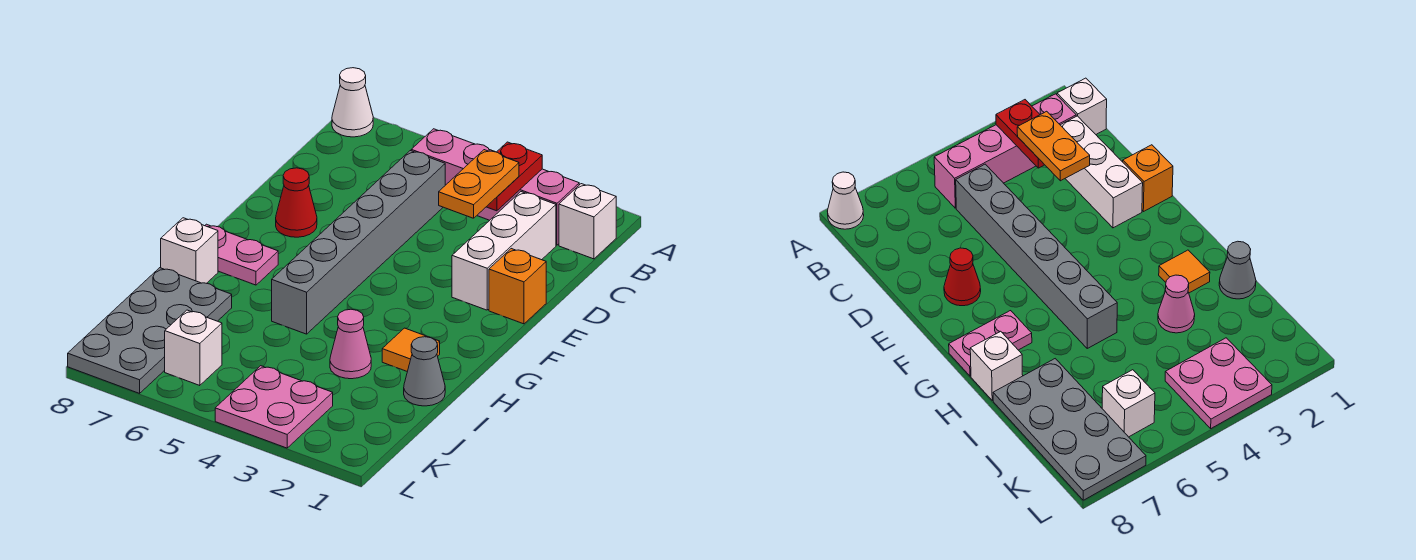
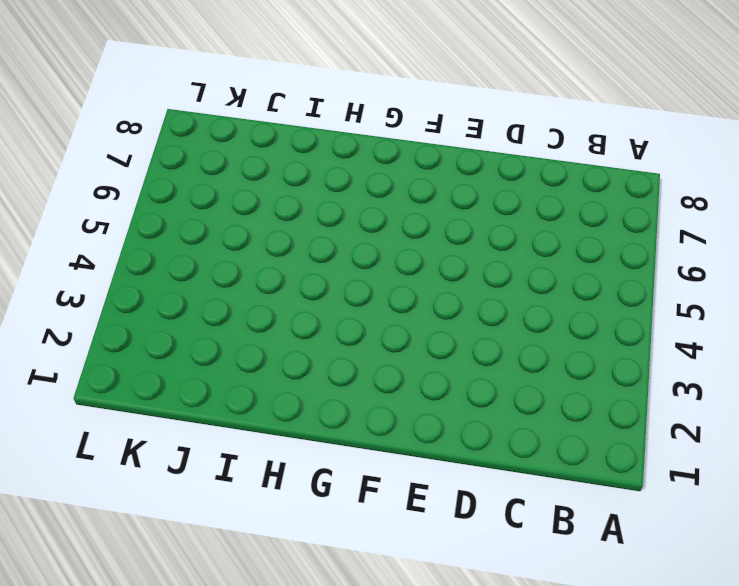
none -> white cone A8 level 1
none -> white brick B1 level 1
none -> pink brick B2:B5 level 1

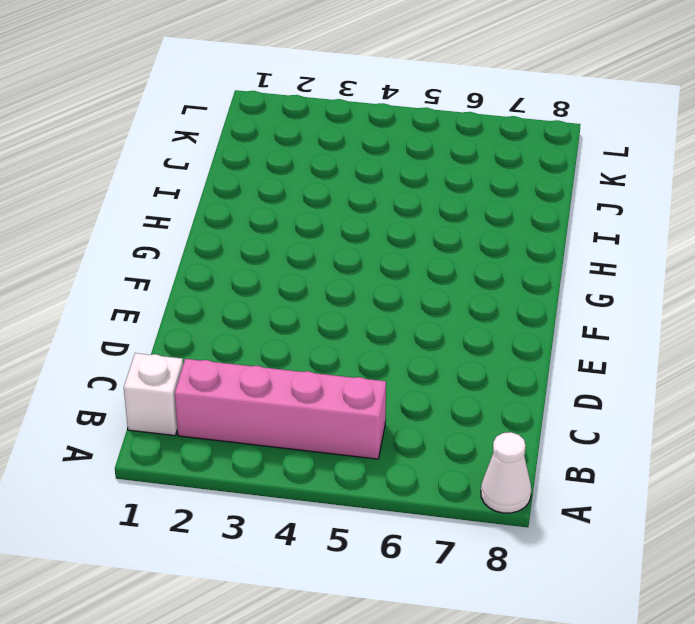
none -> white brick C2:E2 level 1
none -> grey brick C5:H5 level 1
none -> orange brick E1 level 1

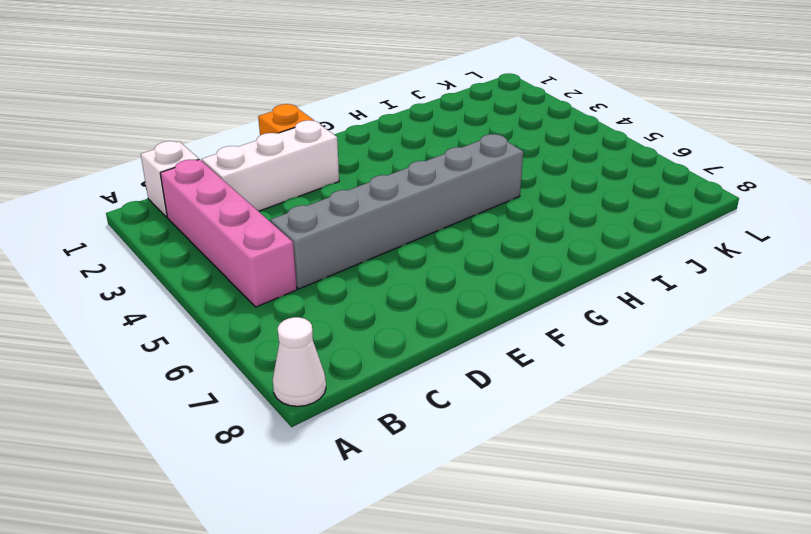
none -> red cone E7 level 1
none -> pink plate G7:G8 level 1
none -> orange tile H2 level 1

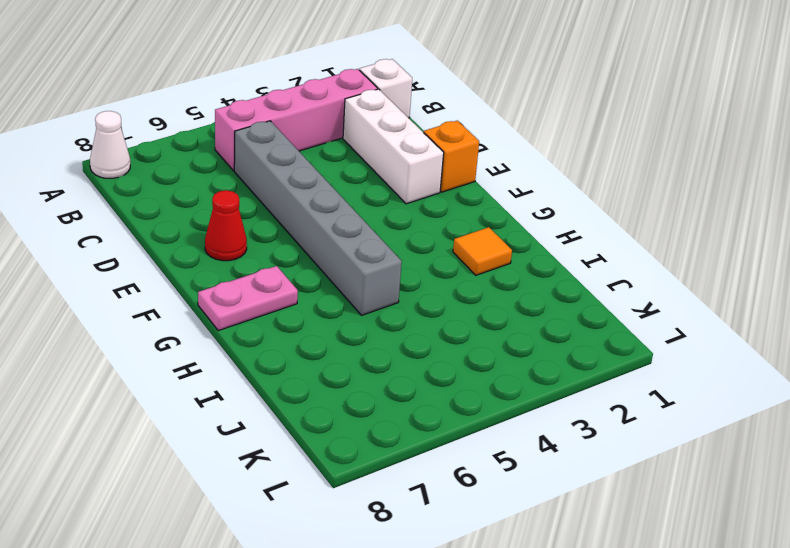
none -> white brick H8 level 1
none -> grey cone I1 level 1
none -> pink cone I3 level 1

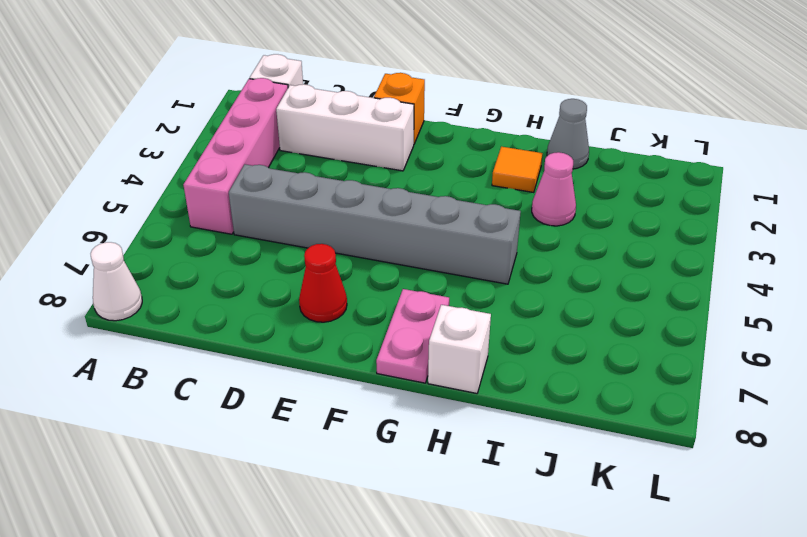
none -> grey plate I7:L8 level 1
none -> pink plate K3:L4 level 1
none -> white brick K6 level 1

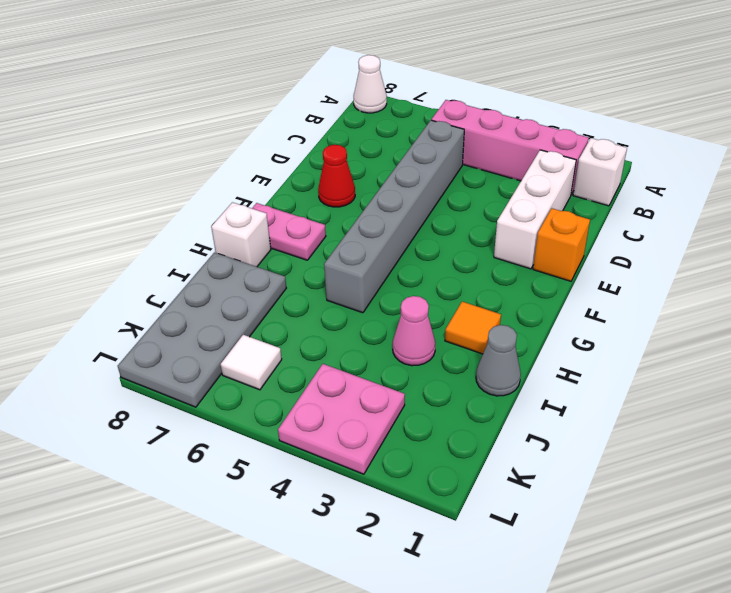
white tile K6 level 1 -> white brick K6 level 1
none -> red plate B3:C3 level 2
none -> orange plate C3:D3 level 3

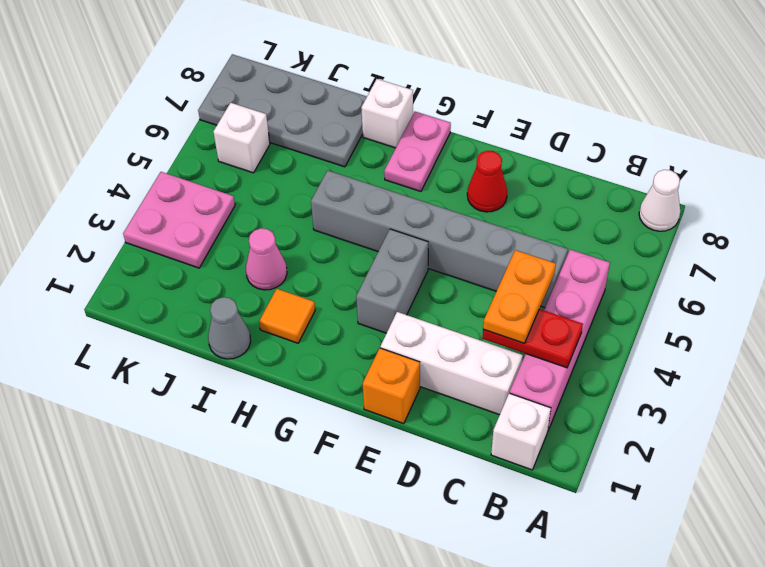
orange plate C3:C4 level 3 -> orange plate C3:D3 level 3
grey brick F3:F4 level 1 -> none

